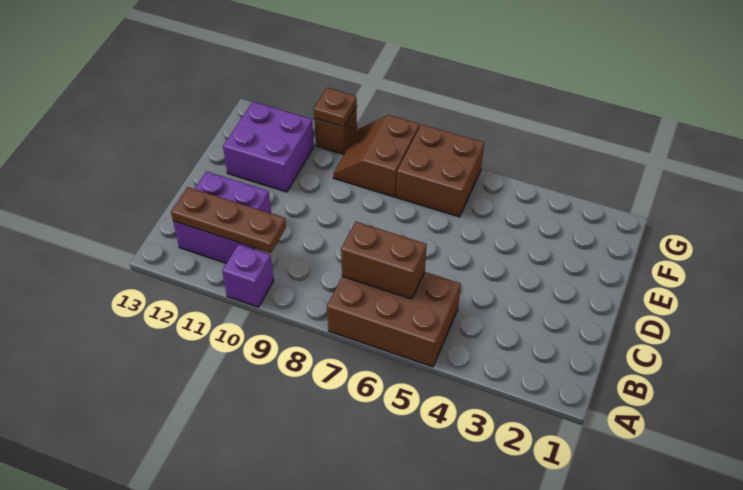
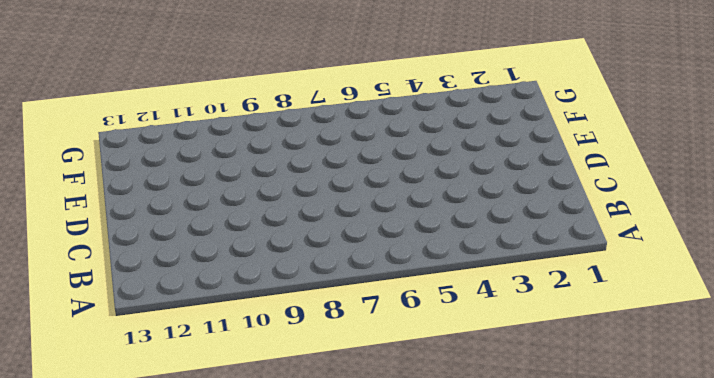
none -> brown brick A5:B7 level 1
none -> purple brick A10 level 1

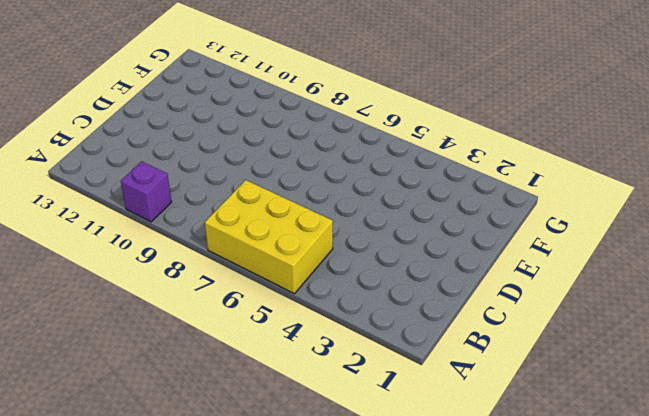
yellow brick A5:B7 level 1 -> brown brick A5:B7 level 1
none -> purple brick B11:C12 level 1
none -> purple brick E11:F12 level 1

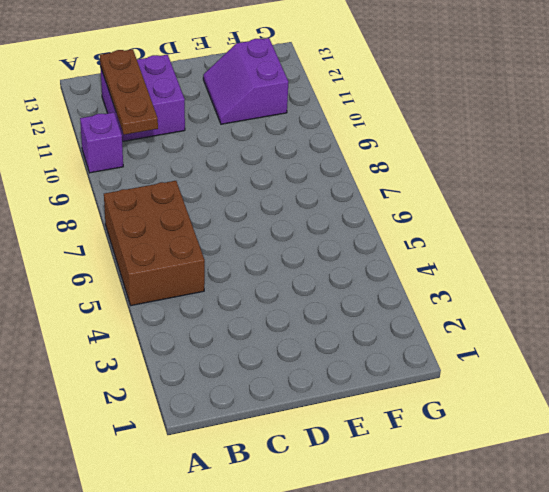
purple slope E11:F12 level 1 top F -> purple brick E11:F12 level 1
none -> brown brick F6:G7 level 1
none -> brown slope F8:G9 level 1 top 8

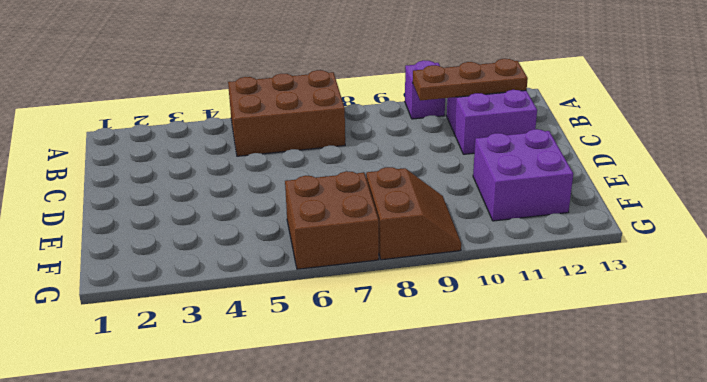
none -> brown brick G10 level 1
none -> brown brick B6:B7 level 2

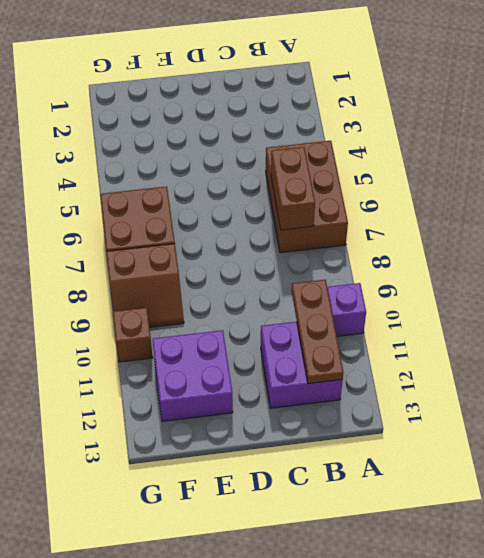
none -> brown plate G10 level 2

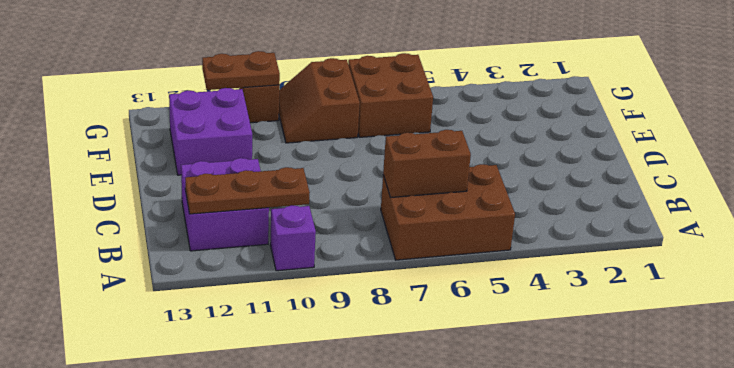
brown plate G10:G11 level 2 -> brown plate G10 level 2

